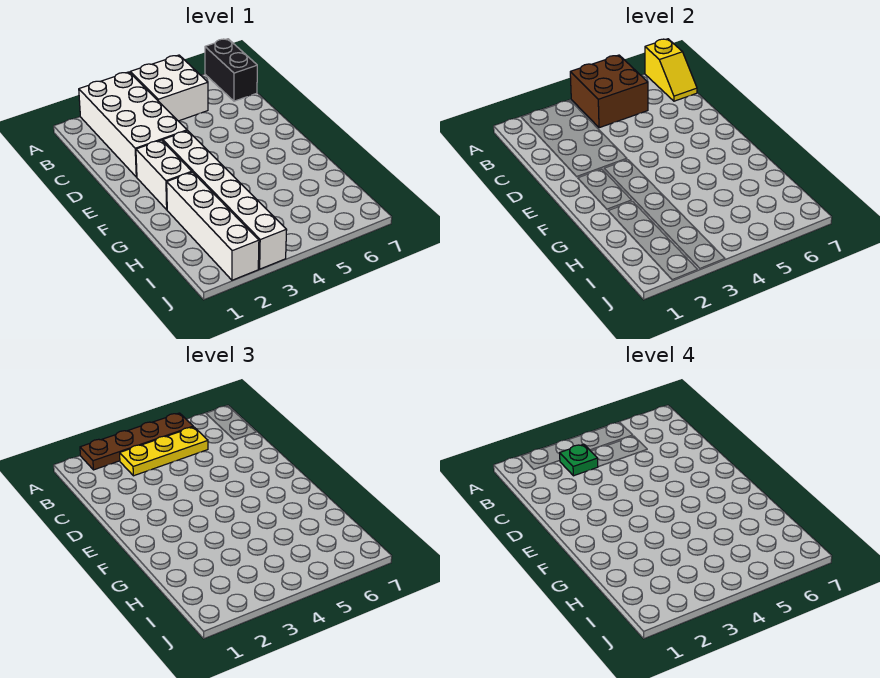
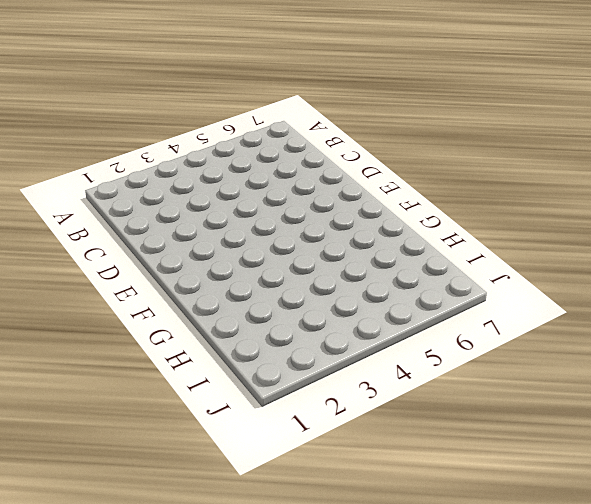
none -> white brick A2:D3 level 1
none -> white brick A4:B5 level 1

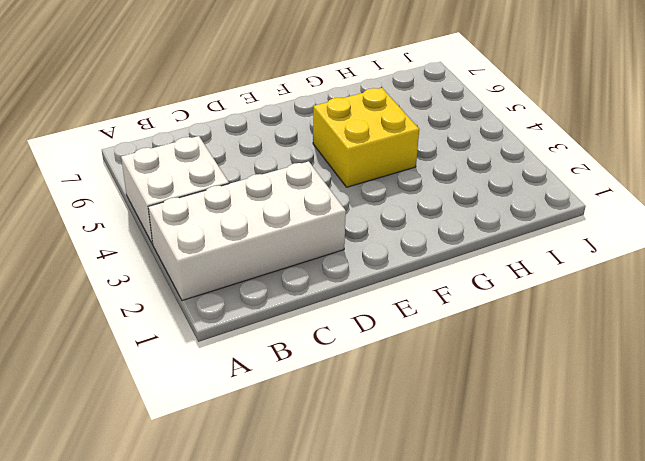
yellow brick F4:G5 level 1 -> none
none -> black brick A7:B7 level 1
none -> white brick E2:F2 level 1

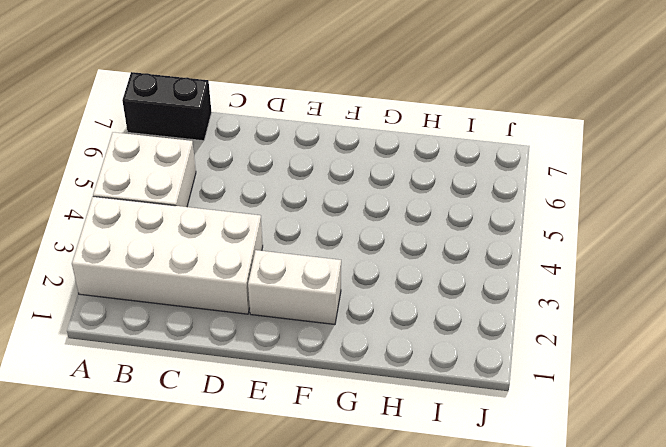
none -> white brick E3:J3 level 1
none -> white brick G2:J2 level 1

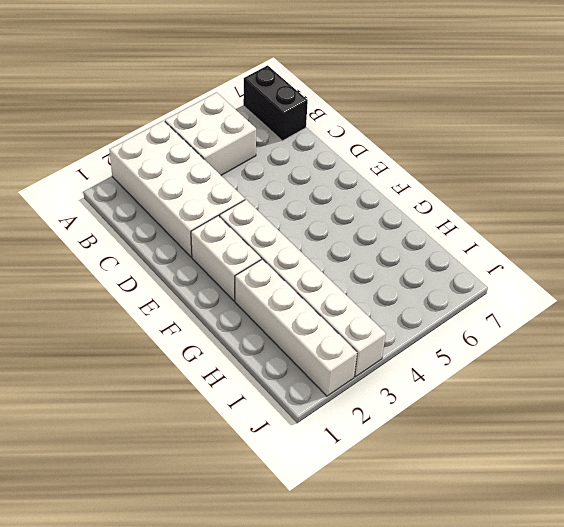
none -> brown brick A4:B5 level 2
none -> yellow slope A7:B7 level 2 top A

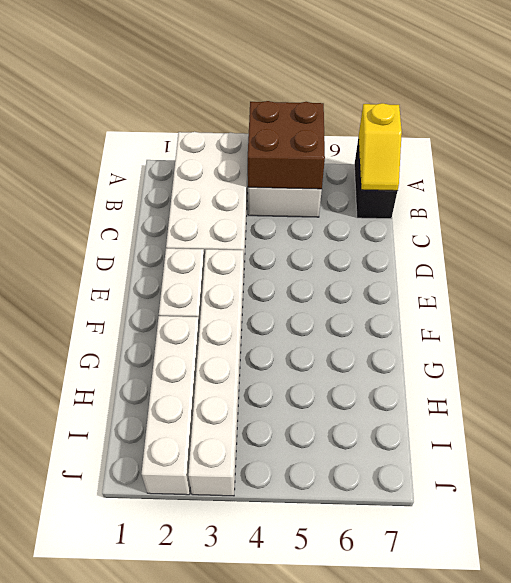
none -> brown plate A2:A5 level 3
none -> yellow plate B3:B5 level 3

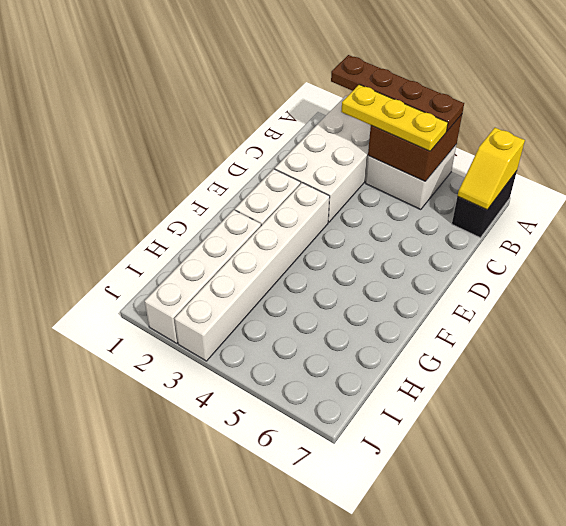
none -> green plate B3 level 4

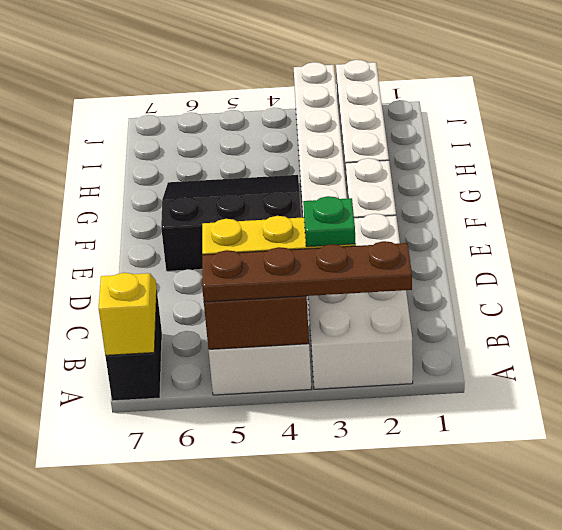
black slope E4:G6 level 1 top E -> none

